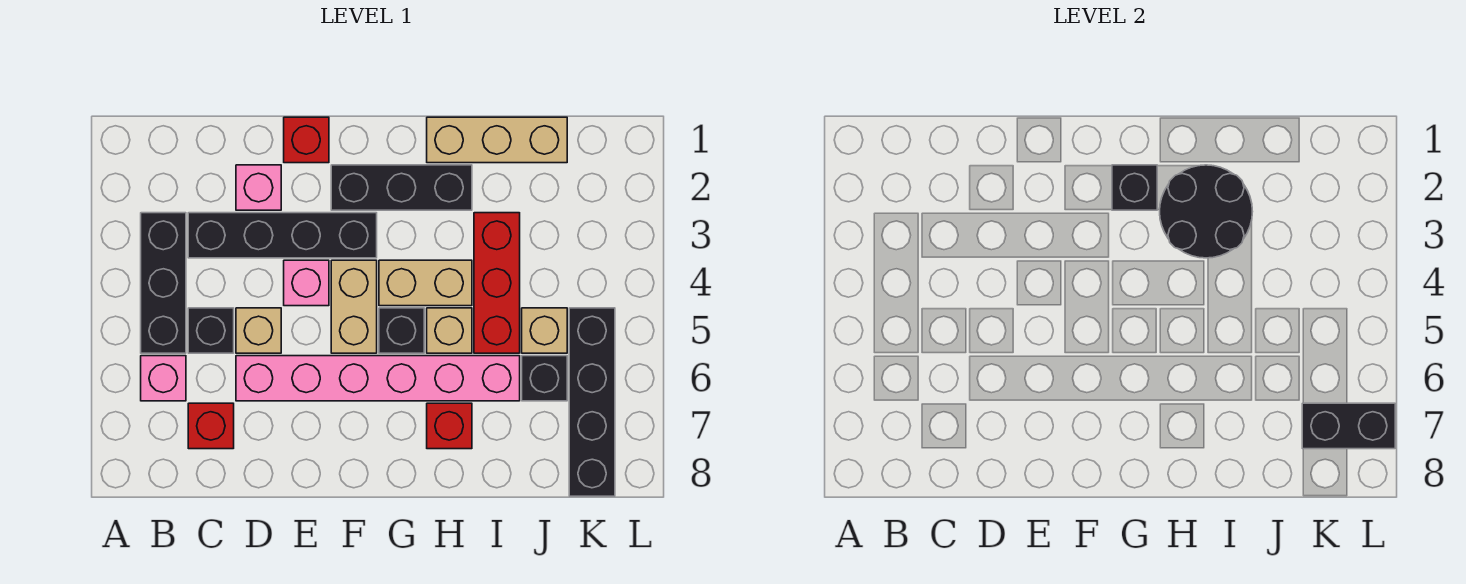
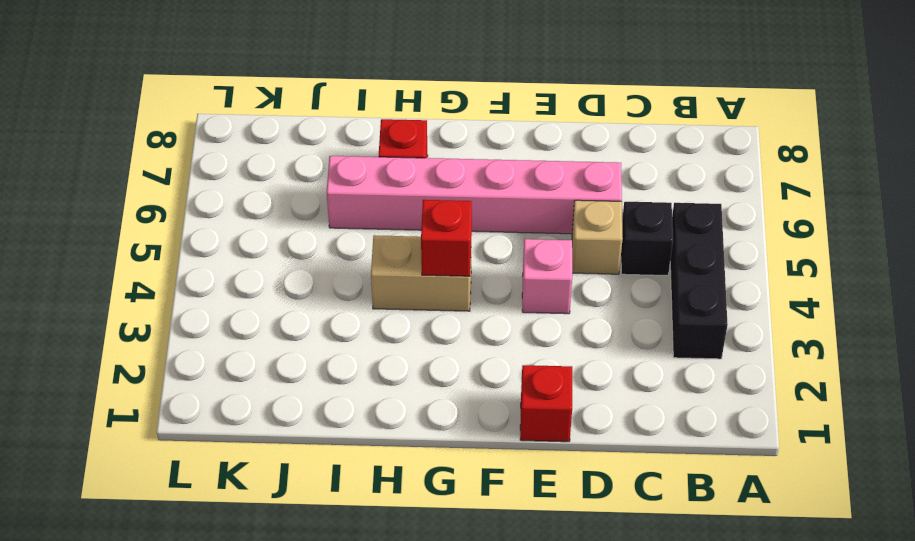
red brick G4 level 2 -> red brick C7 level 1
none -> pink brick B6 level 1
none -> black brick C3:F3 level 1
none -> pink brick D2 level 1

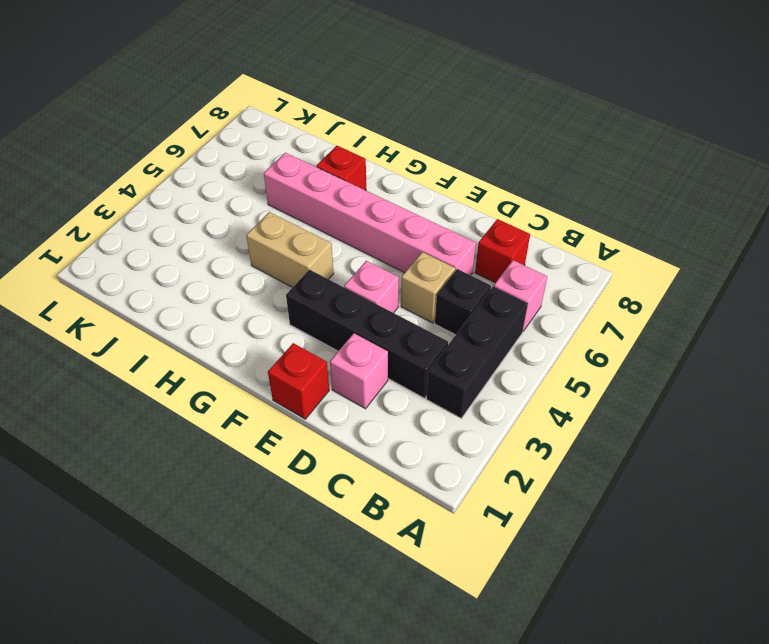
none -> black brick F2:H2 level 1
none -> tan brick F4:F5 level 1
none -> black brick G5 level 1

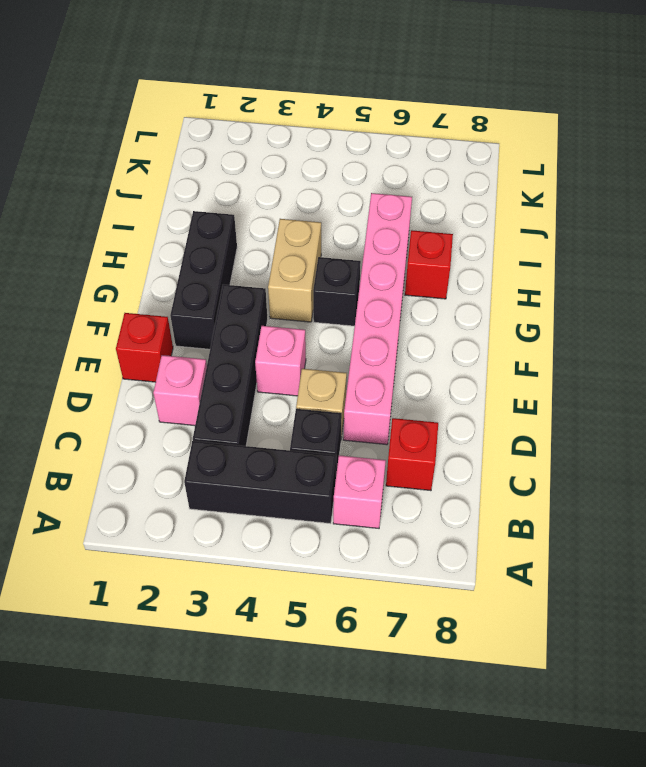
none -> tan brick F4:F5 level 1
none -> tan brick H1:J1 level 1
none -> tan brick H5 level 1

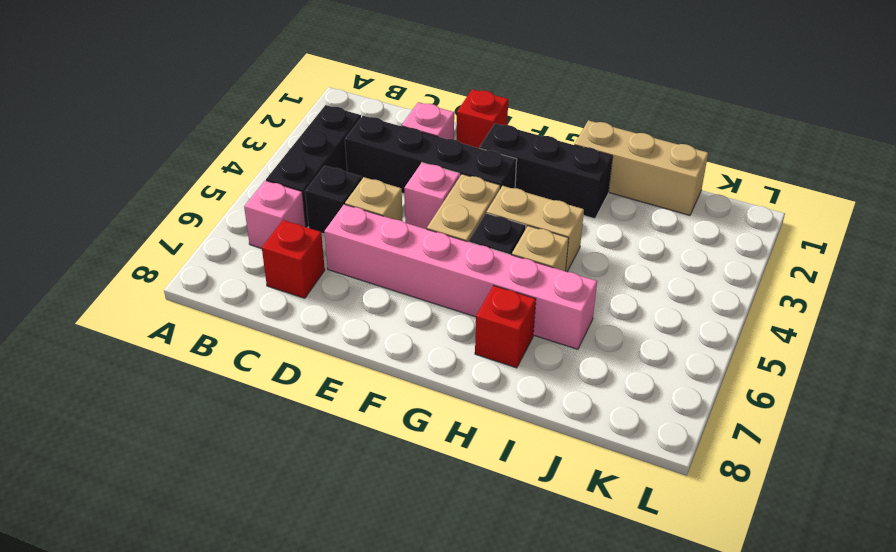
none -> red brick I3:I5 level 1
none -> tan brick J5 level 1
none -> black brick J6 level 1

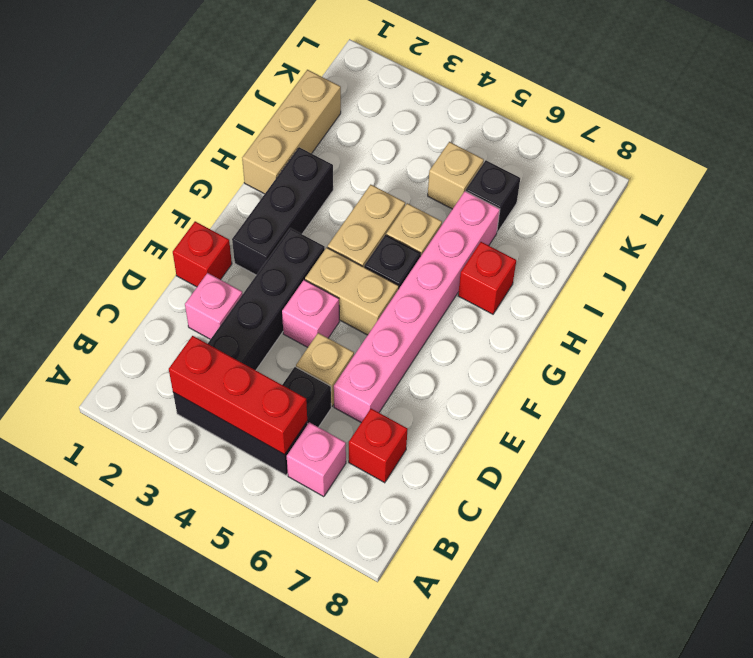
red brick B3:B5 level 2 -> red brick I3:I5 level 1
none -> black brick K5:K8 level 1
none -> black brick G2 level 2
none -> black round brick H2:I3 level 2

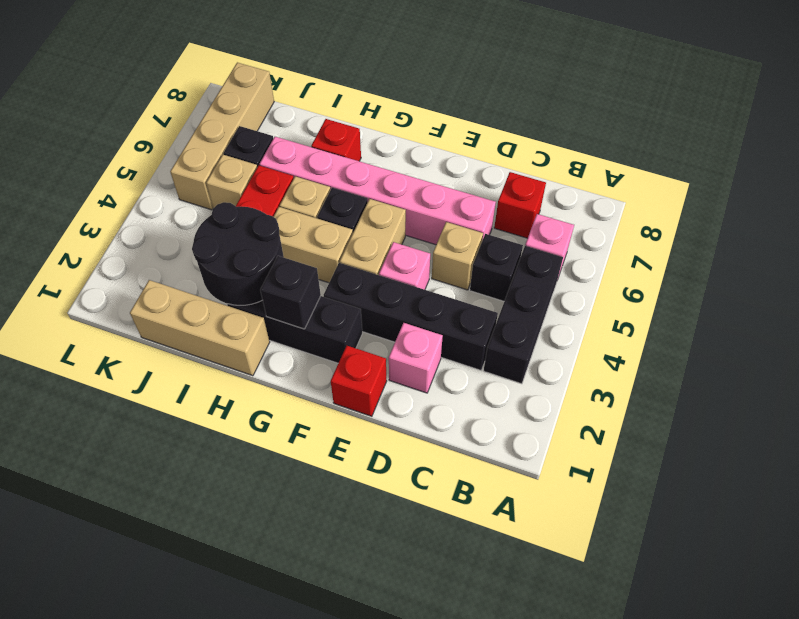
tan brick K5:K8 level 1 -> black brick K5:K8 level 1
none -> black brick K7:L7 level 2

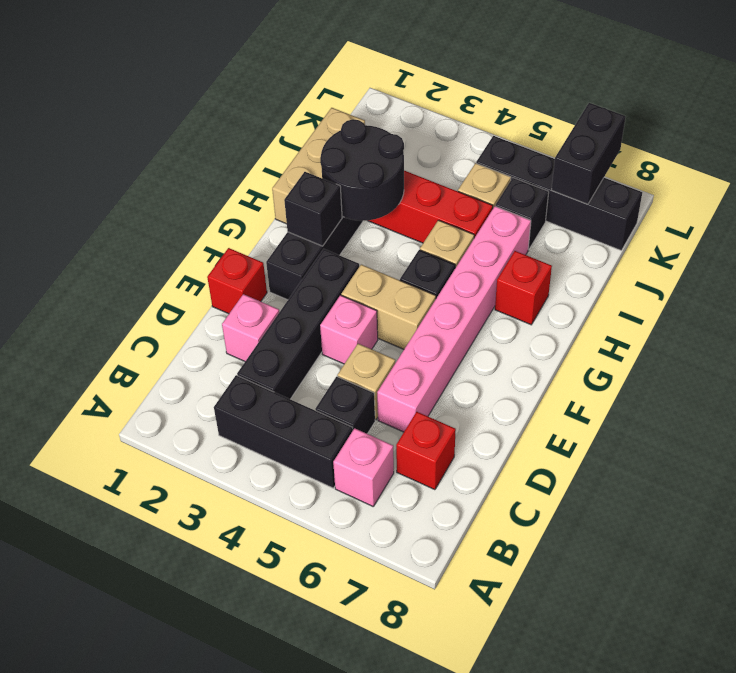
none -> tan brick G4:H4 level 1

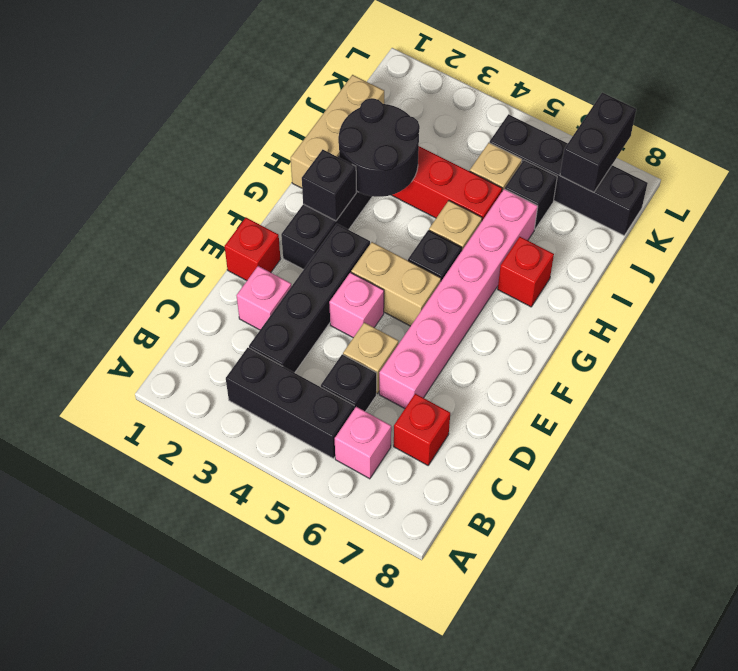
none -> tan brick G4:H4 level 1

